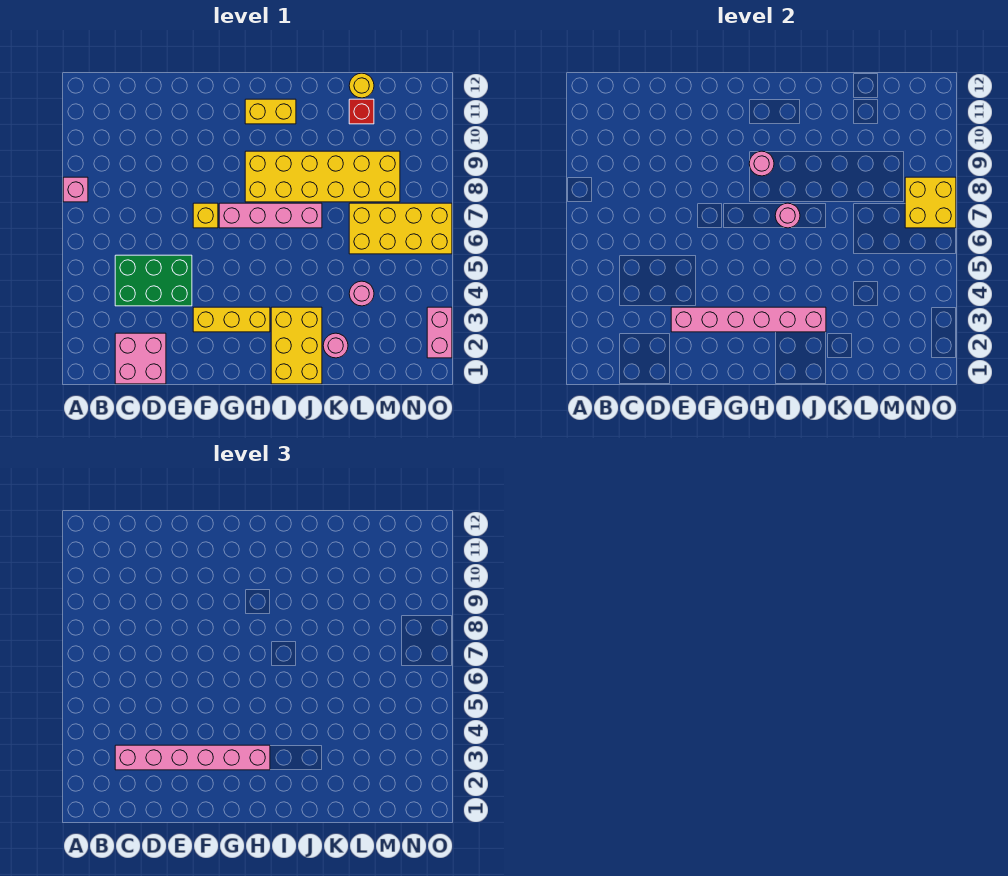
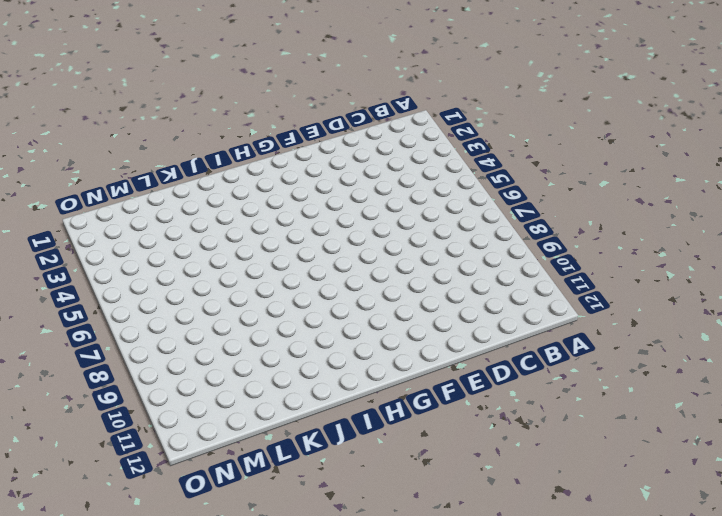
none -> pink brick A8 level 1
none -> pink brick C1:D2 level 1
none -> green brick C4:E5 level 1

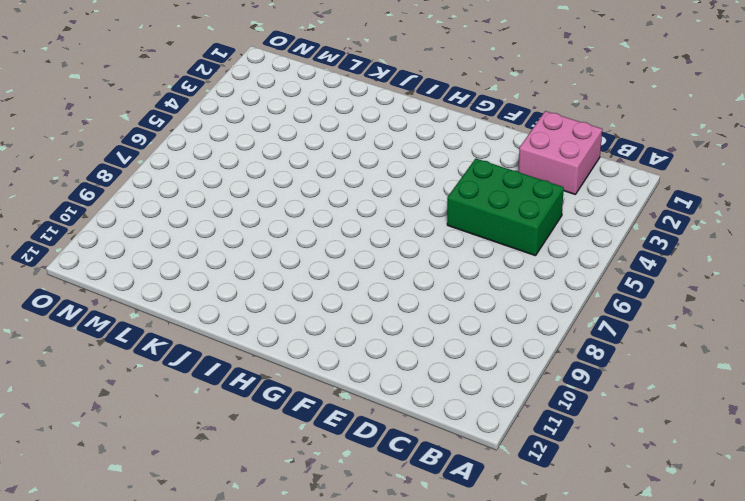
none -> pink brick A8 level 1
none -> yellow brick F3:H3 level 1
none -> yellow brick F7 level 1

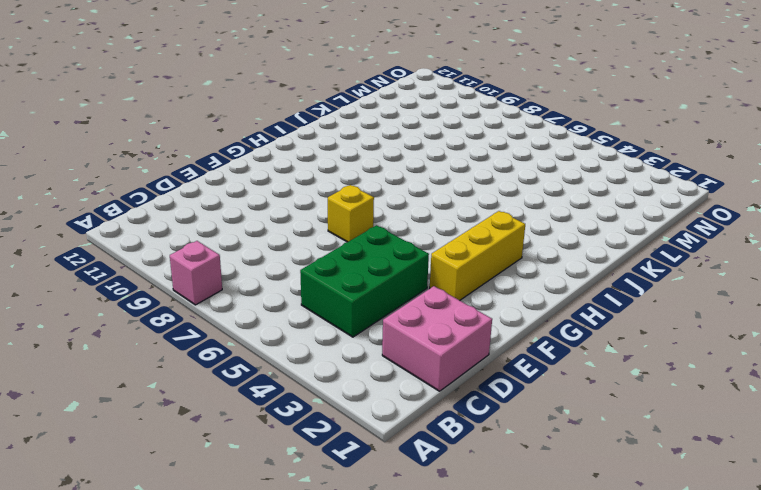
none -> pink brick G7:J7 level 1
none -> yellow brick H8:M9 level 1
none -> yellow brick H11:I11 level 1

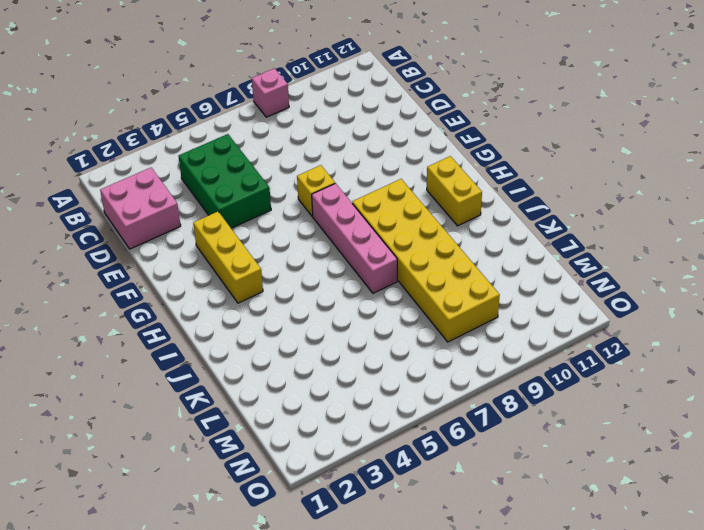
none -> yellow brick I1:J3 level 1
none -> pink round brick K2 level 1
none -> pink round brick L4 level 1

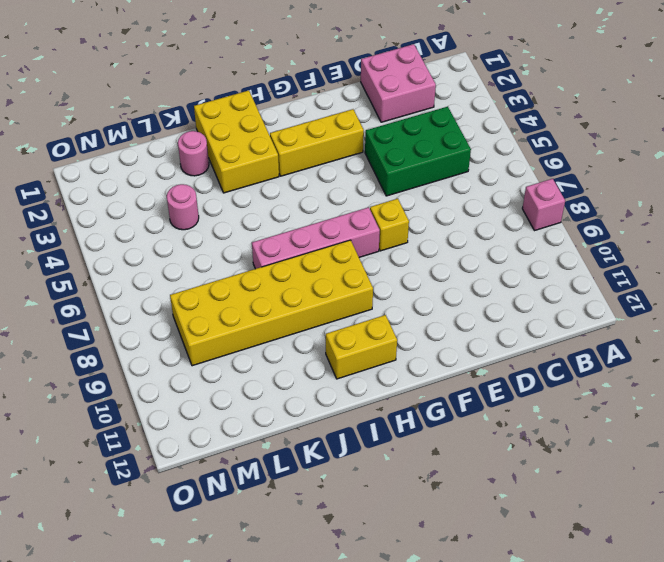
none -> yellow brick L6:O7 level 1
none -> red brick L11 level 1
none -> yellow round brick L12 level 1

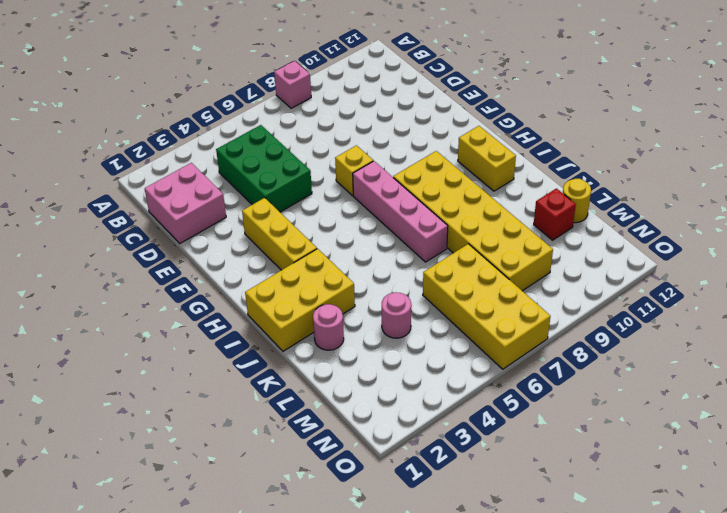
none -> pink brick O2:O3 level 1
none -> pink brick E3:J3 level 2
none -> pink round brick H9 level 2

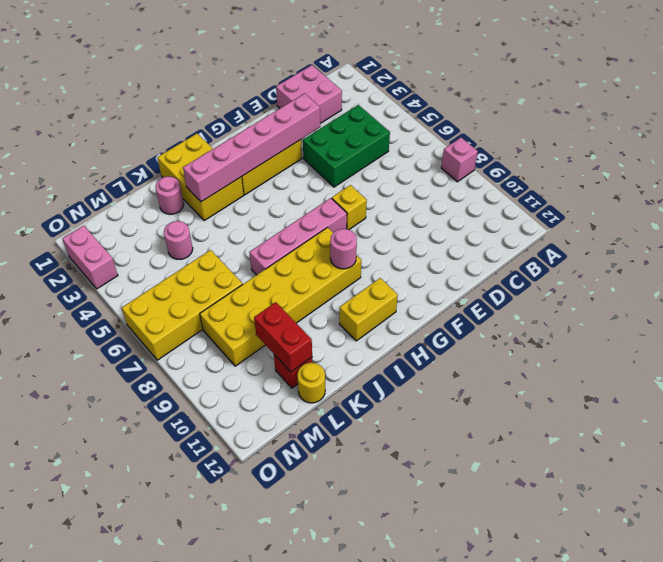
red brick L10:L11 level 2 -> none
none -> pink round brick I7 level 2
none -> yellow brick N7:O8 level 2
none -> pink brick C3:H3 level 3

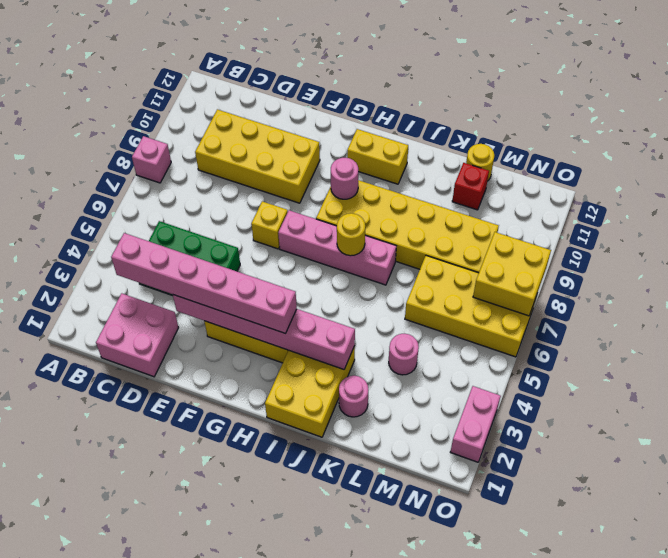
yellow brick C9:F10 level 1 -> none
yellow round brick I7 level 2 -> pink round brick I7 level 2

